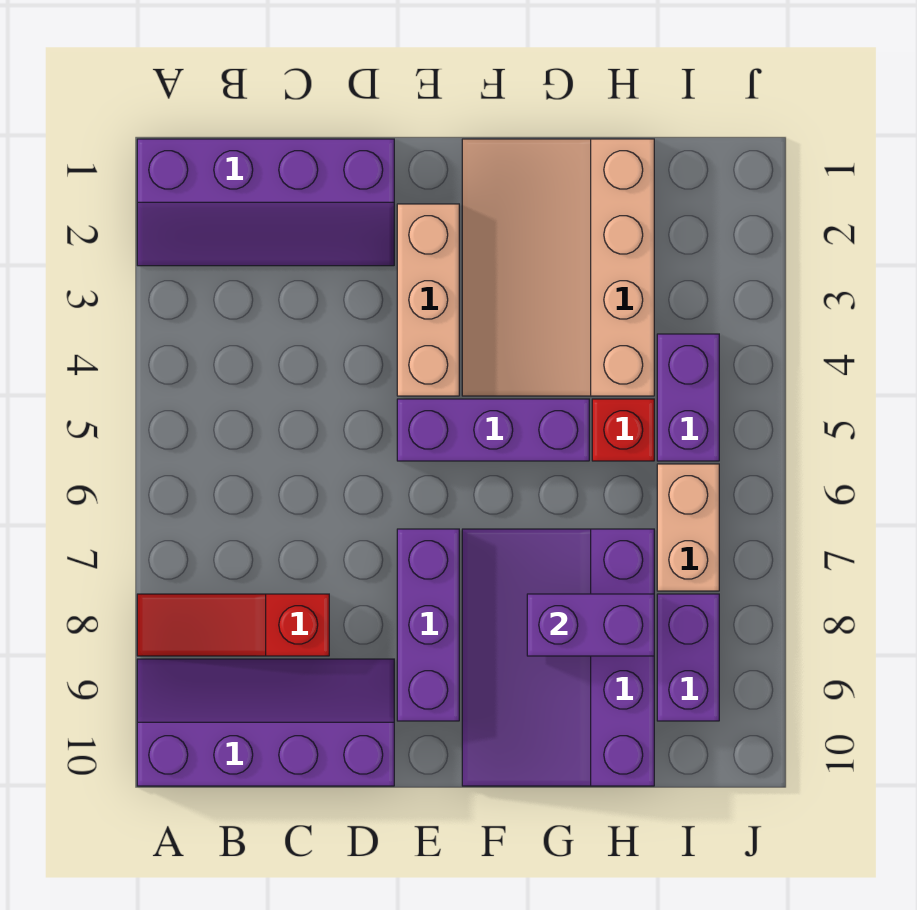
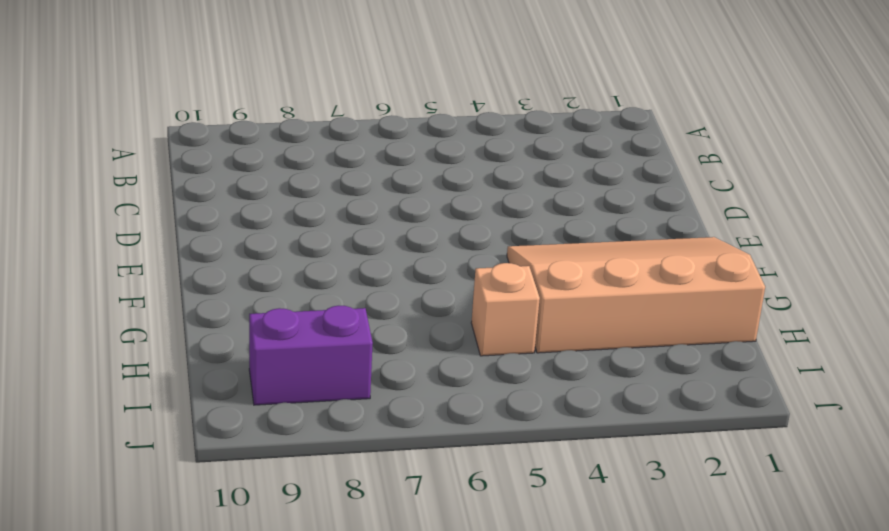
tan brick H5 level 1 -> red brick H5 level 1
none -> purple slope A1:D2 level 1 top 1
none -> red slope A8:C8 level 1 top C
none -> purple slope A9:D10 level 1 top 10

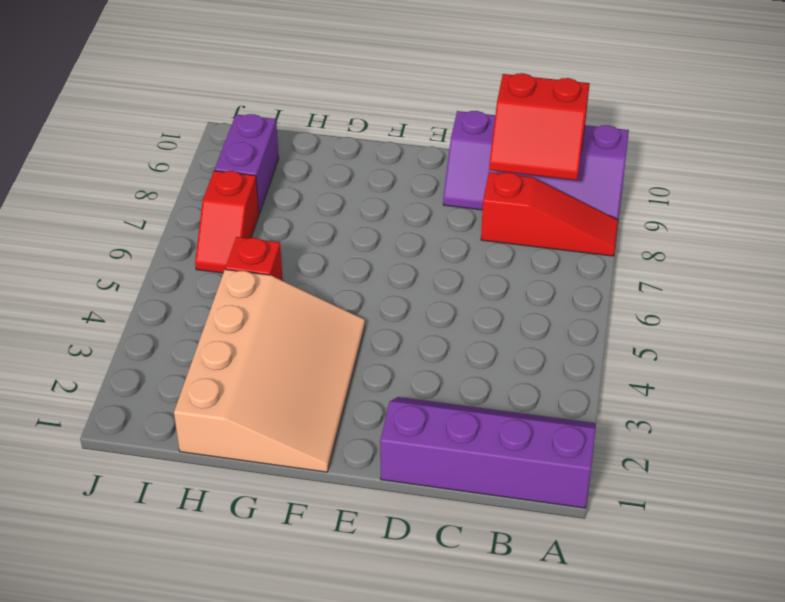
red slope B9:C10 level 2 top 10 -> none
red slope I6:I7 level 1 top 7 -> tan brick I6:I7 level 1
none -> tan brick E2:E4 level 1
none -> purple brick E5:G5 level 1
none -> purple brick E7:E9 level 1

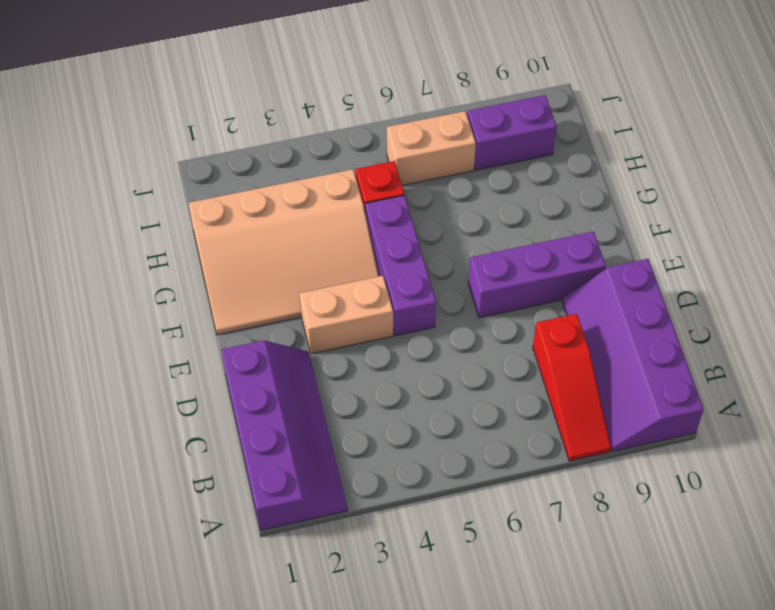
tan brick E3:E4 level 1 -> tan brick E2:E4 level 1
none -> purple slope F7:H10 level 1 top H
none -> purple brick I4:I5 level 1
none -> purple brick G8:H8 level 2

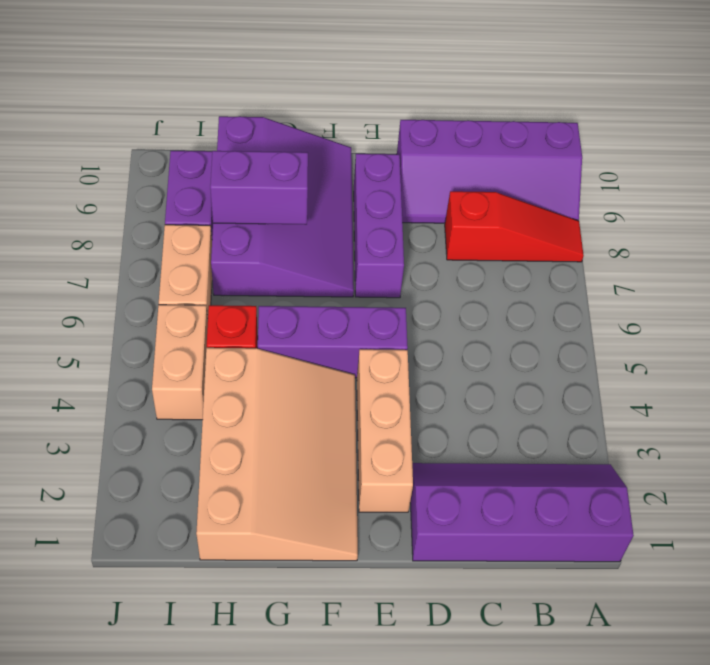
tan brick I4:I5 level 1 -> purple brick I4:I5 level 1

